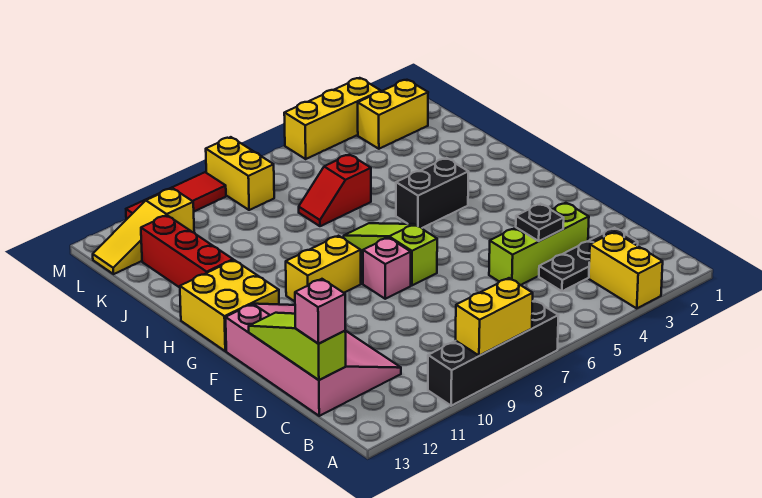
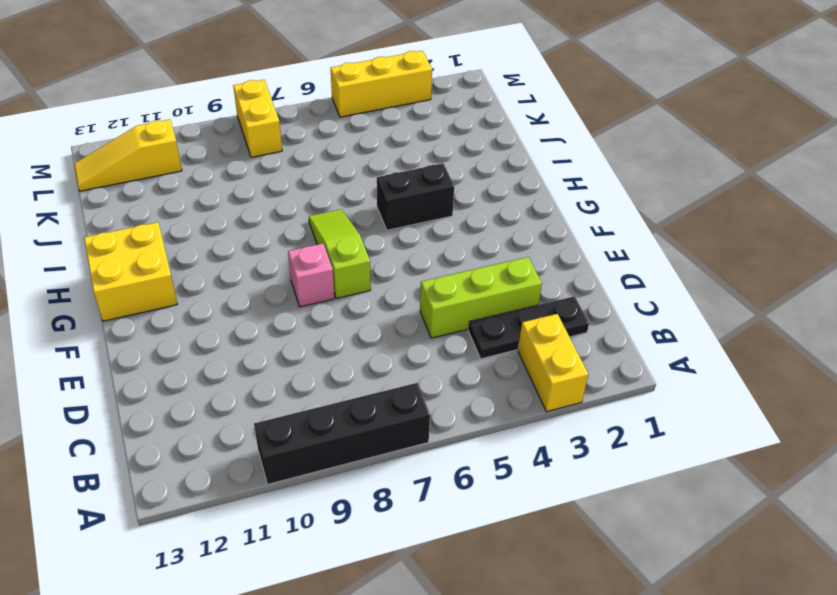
none -> pink slope C11:F13 level 1 top 13
none -> yellow brick G9:G10 level 1
none -> red brick I12:K12 level 1

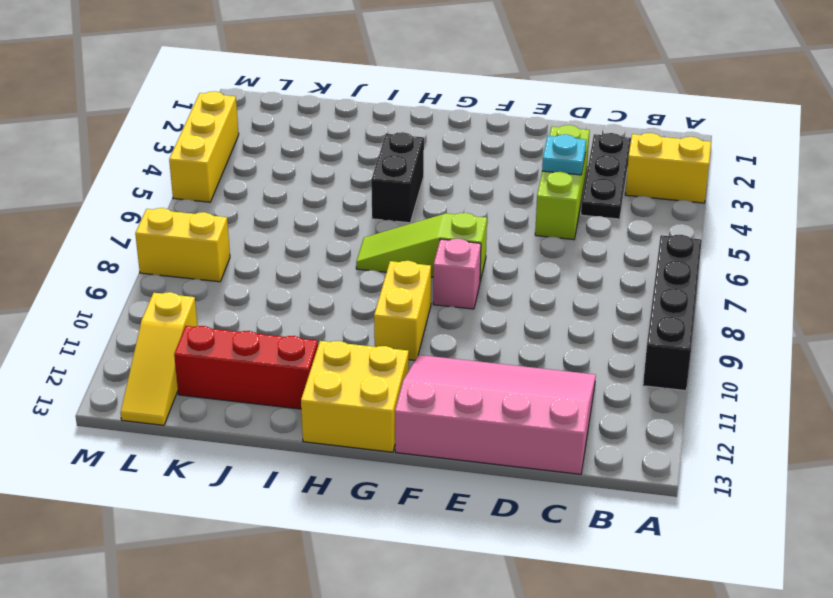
cyan plate D4 level 2 -> black plate D4 level 2
none -> red slope J6:J7 level 1 top 6
none -> yellow brick L2:L3 level 1
none -> red tile M9:M11 level 1

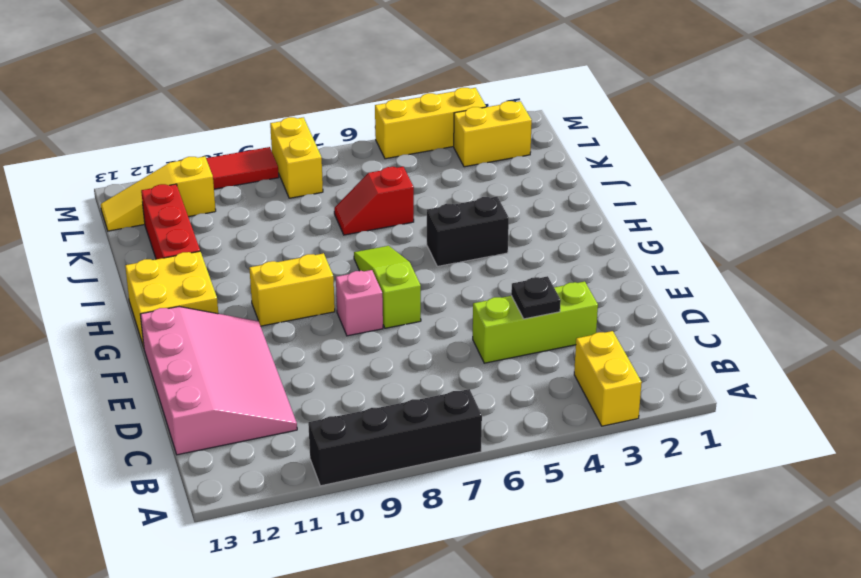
none -> black plate C2:C4 level 1
none -> yellow brick A8:A9 level 2
none -> lime slope C13:E13 level 2 top C

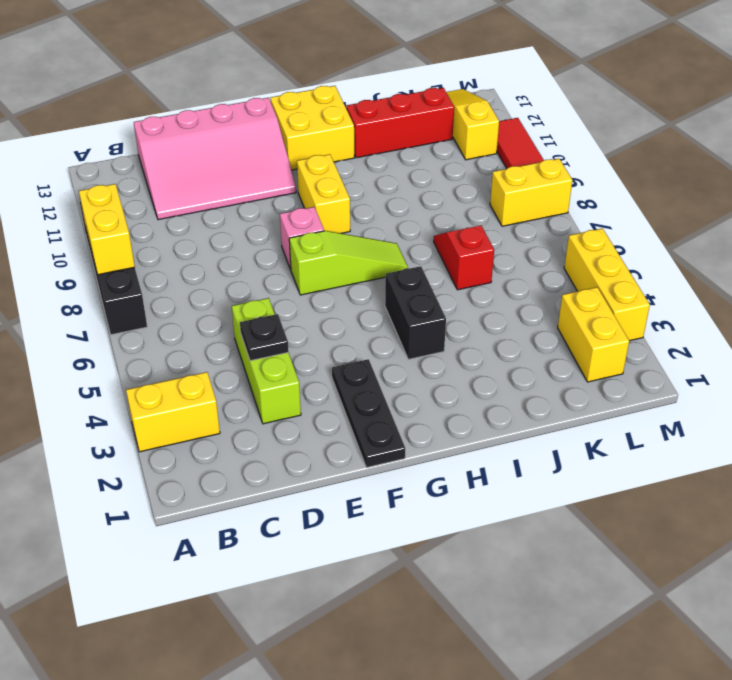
black plate F1:F3 level 1 -> black plate C2:C4 level 1
none -> lime slope C13:E13 level 2 top C
none -> pink brick C13 level 3

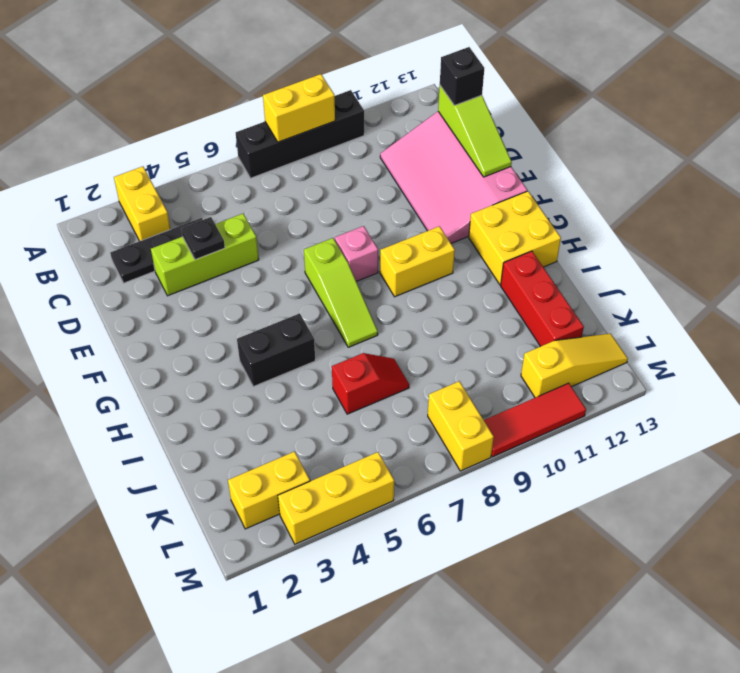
black brick C13 level 3 -> pink brick C13 level 3

